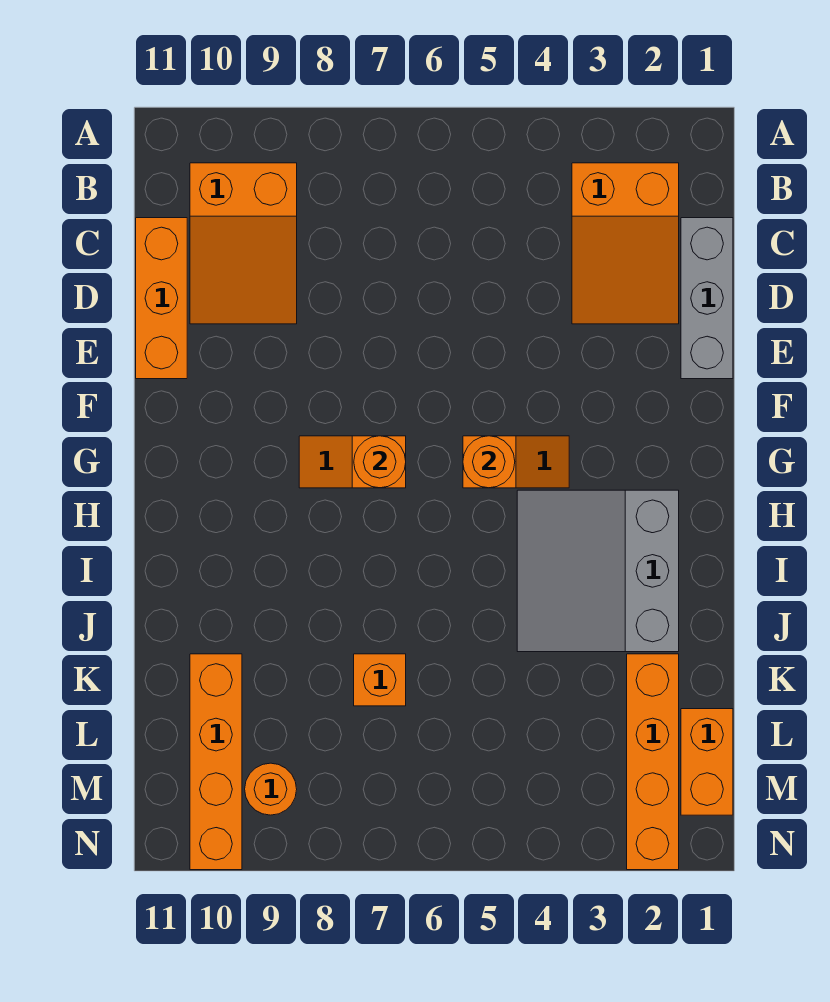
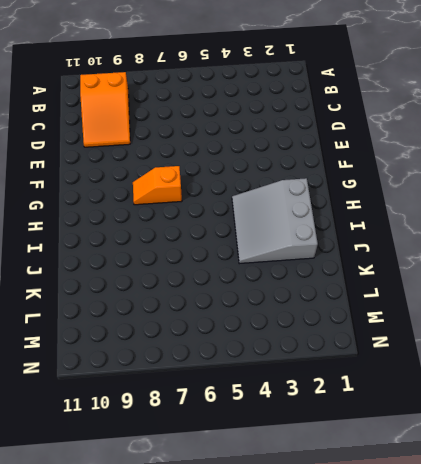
none -> orange slope B2:D3 level 1 top B
none -> grey brick C1:E1 level 1
none -> orange brick C11:E11 level 1

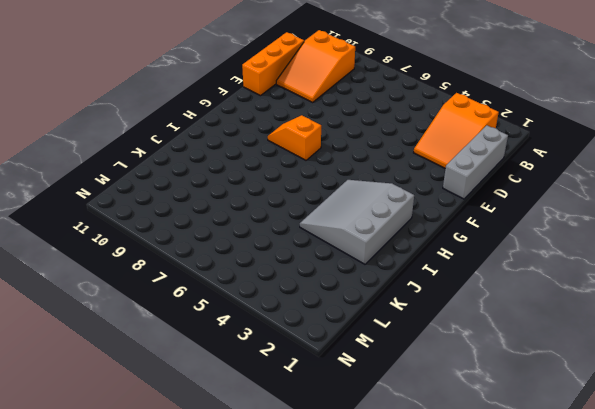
none -> orange slope G4:G5 level 1 top 5
none -> orange brick K2:N2 level 1
none -> orange brick K7 level 1

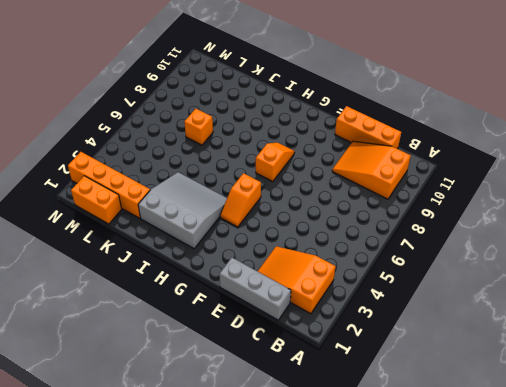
none -> orange brick K10:N10 level 1
none -> orange round brick M9 level 1
none -> orange round brick G5 level 2

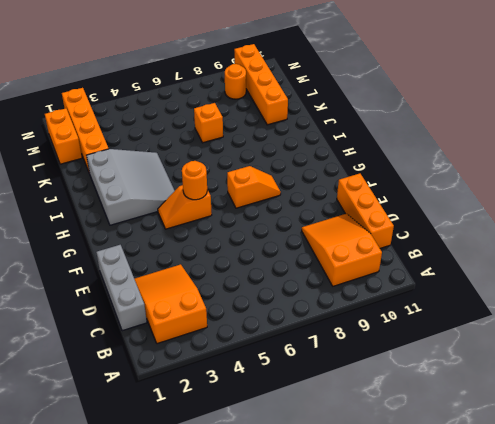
none -> orange round brick G7 level 2

